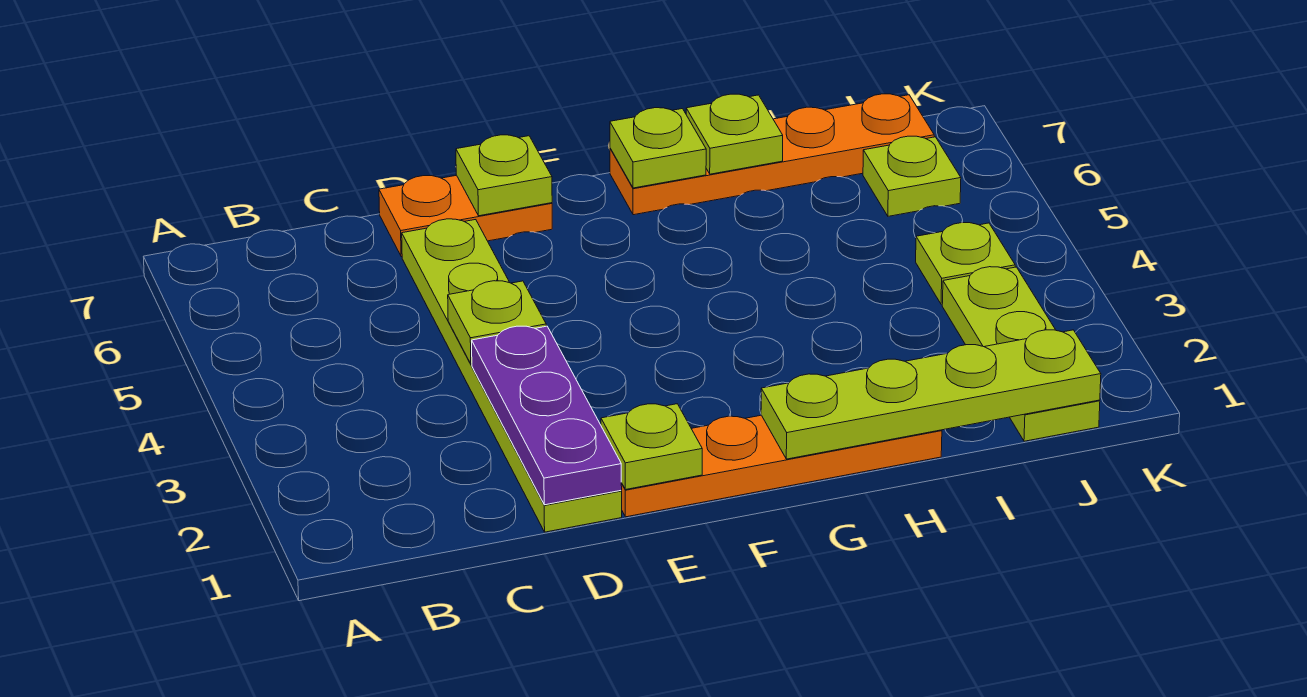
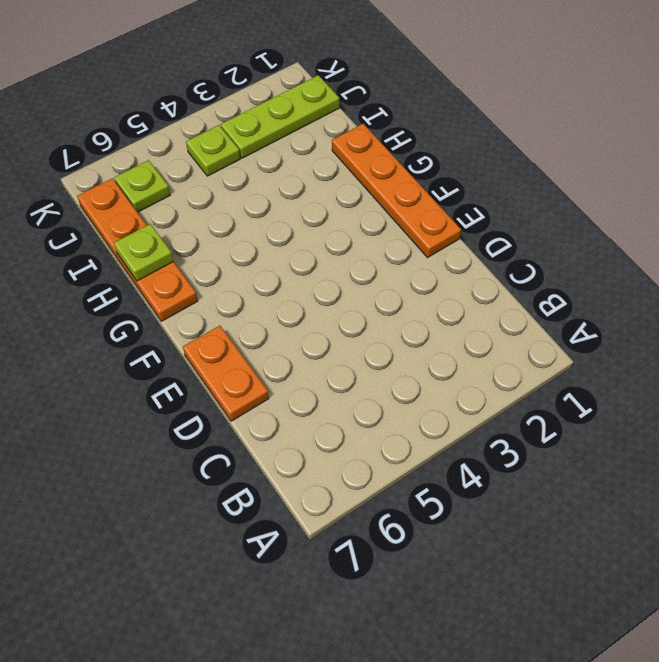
none -> lime plate D1:D6 level 1
none -> purple plate D1:D3 level 2
none -> lime plate D4 level 2

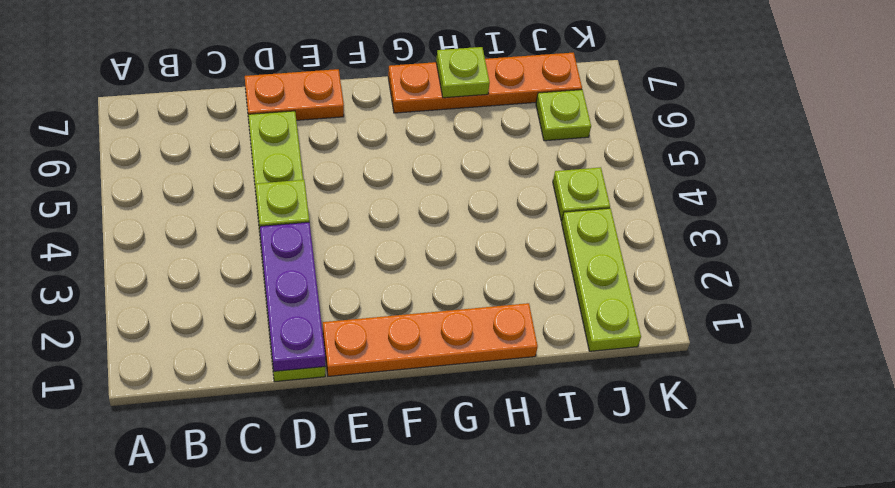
none -> lime plate E1 level 2
none -> lime plate E7 level 2
none -> lime plate G1:J1 level 2

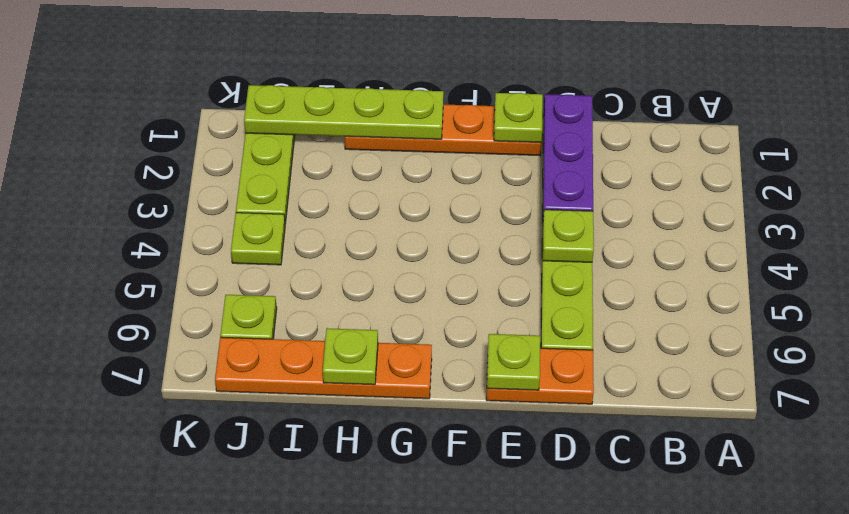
none -> lime plate G7 level 2

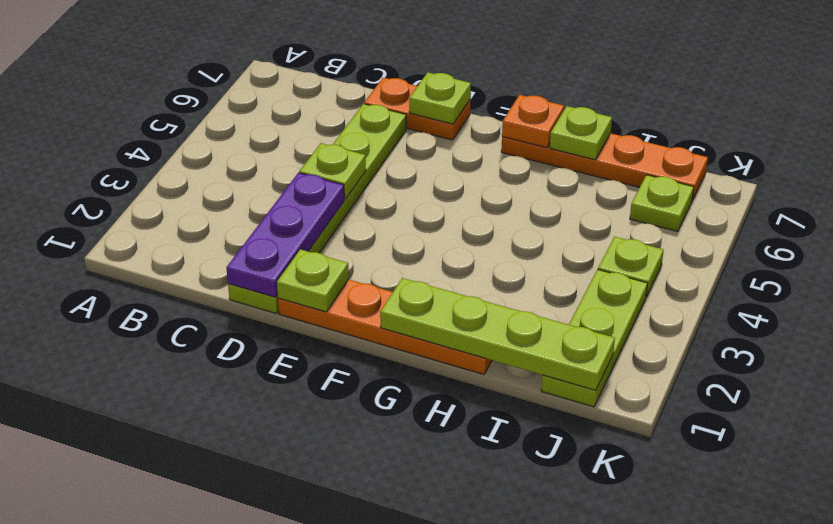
orange plate G7 level 2 -> lime plate G7 level 2

